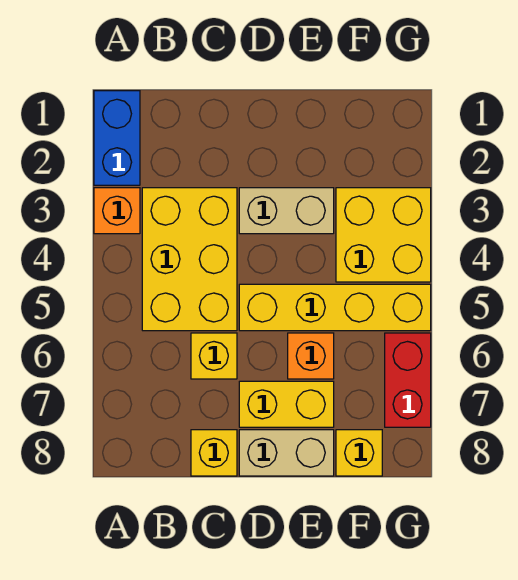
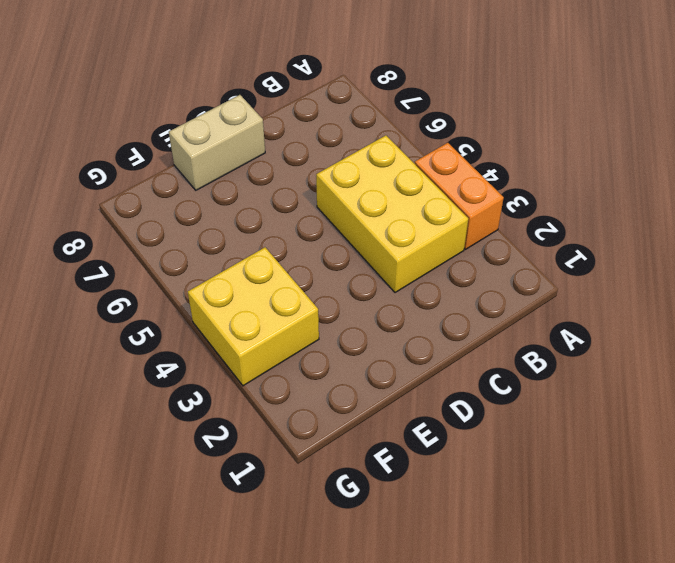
orange brick A3:A4 level 1 -> orange brick A3 level 1
none -> blue brick A1:A2 level 1
none -> yellow brick C6 level 1
none -> yellow brick C8 level 1

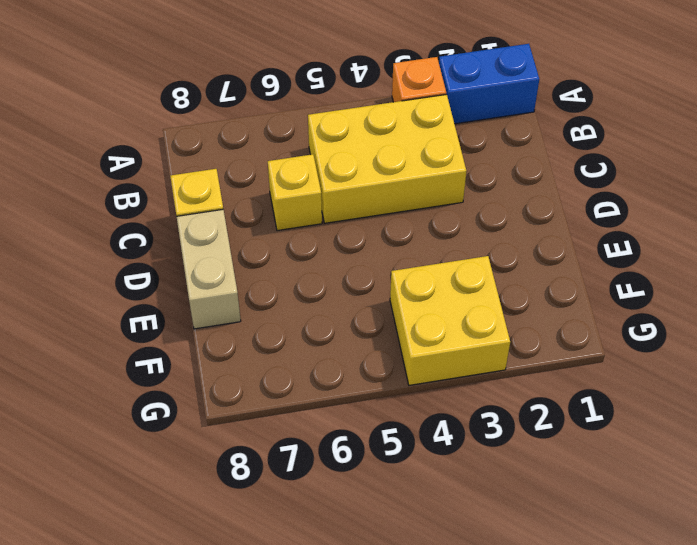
none -> tan brick D3:E3 level 1
none -> yellow brick D5:G5 level 1
none -> yellow brick D7:E7 level 1

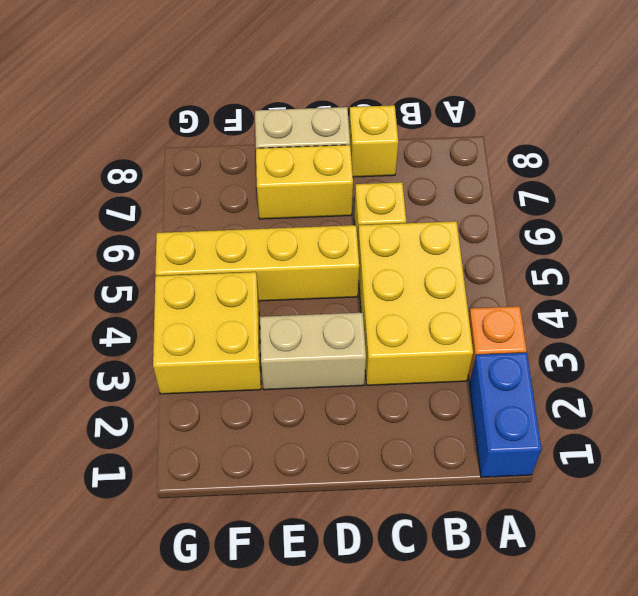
none -> orange brick E6 level 1
none -> yellow brick F8 level 1
none -> red brick G6:G7 level 1

